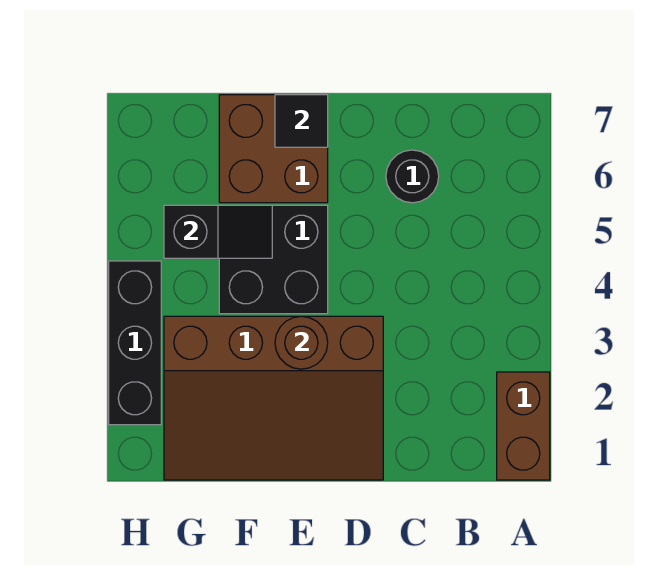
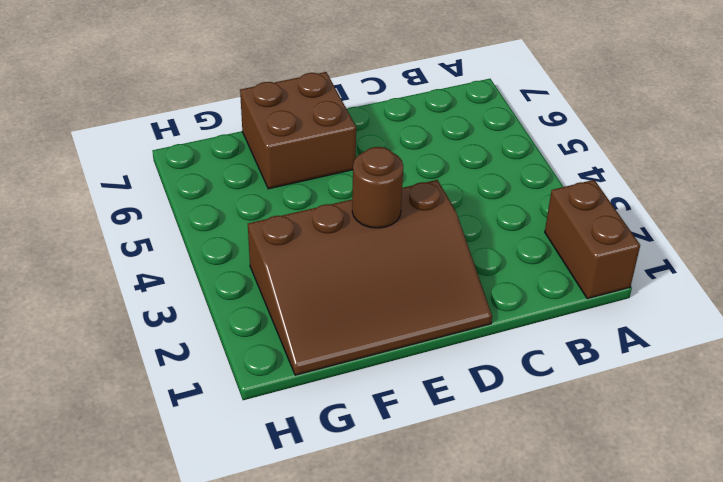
none -> black round brick C6 level 1
none -> black brick E4:F5 level 1

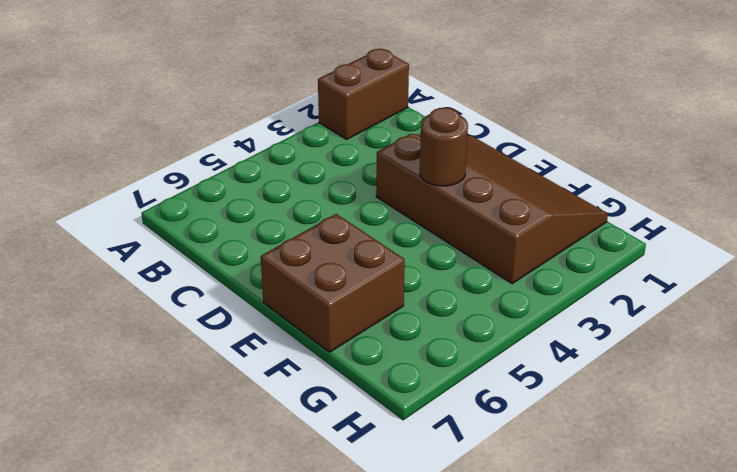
none -> black round brick C6 level 1
none -> black brick E4:F5 level 1

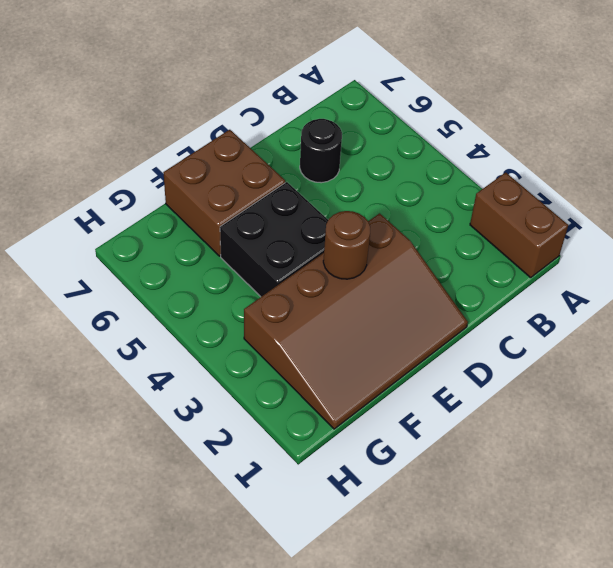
none -> black brick H2:H4 level 1
none -> black tile E7 level 2

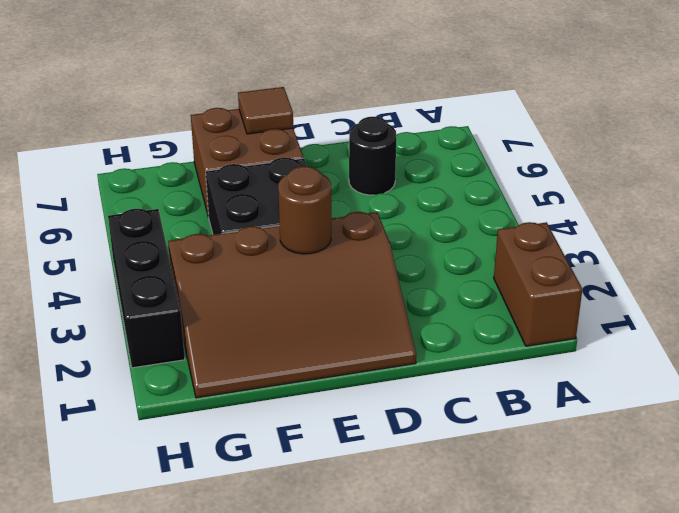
brown tile E7 level 2 -> black tile E7 level 2
none -> black slope F5:G5 level 2 top G

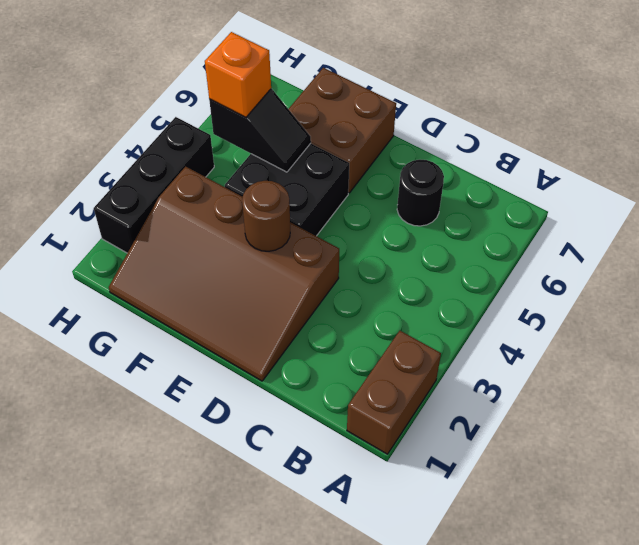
orange brick G5 level 3 -> none
none -> black tile E7 level 2

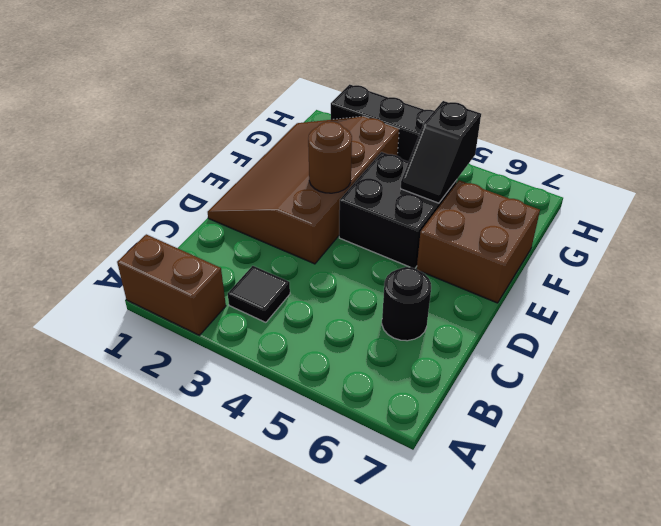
black tile B3 level 1 -> black tile E7 level 2

